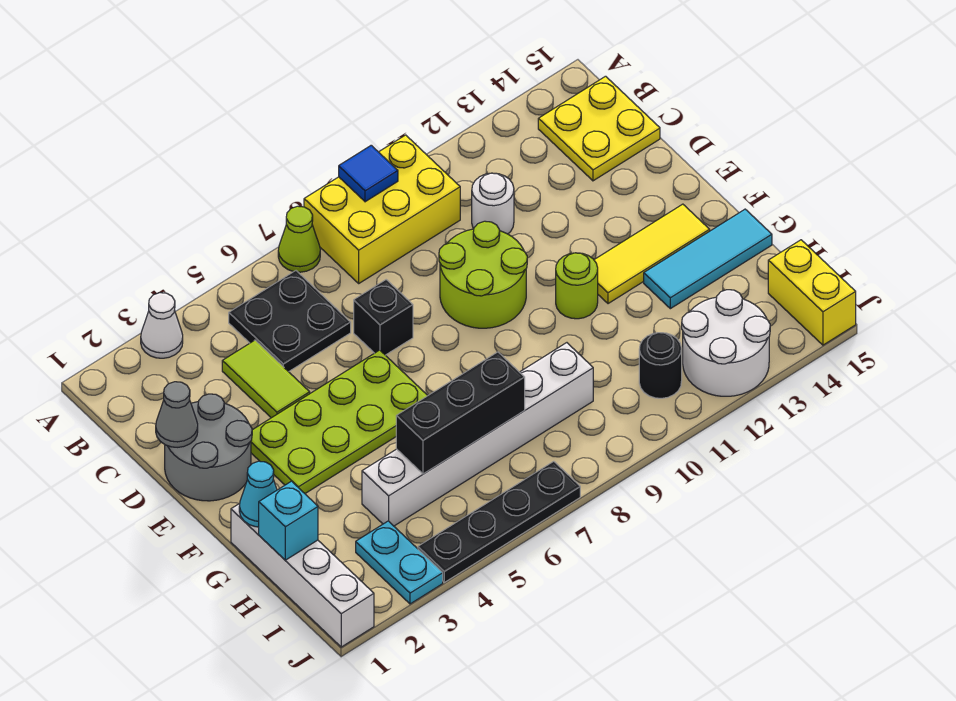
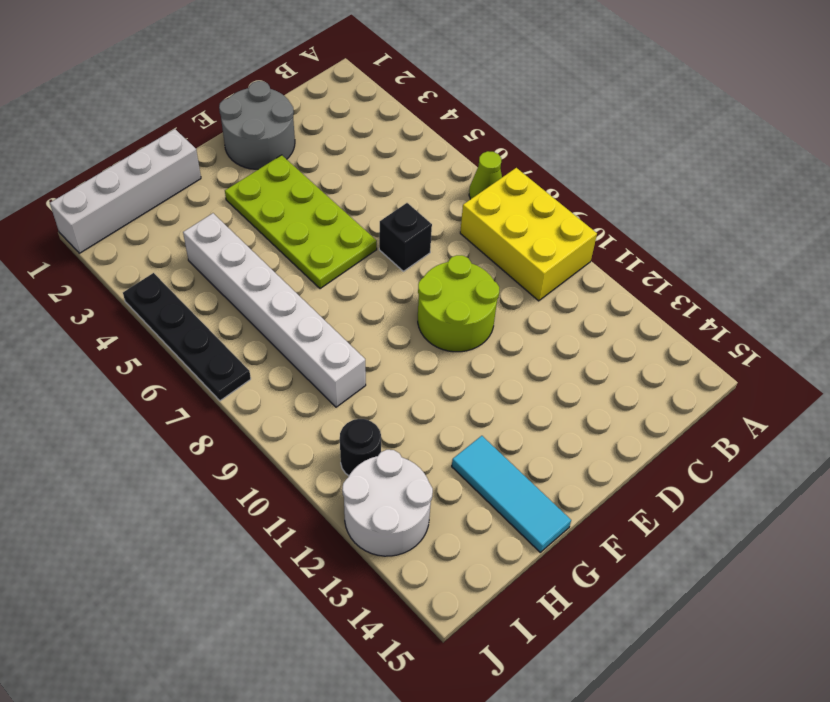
none -> white cone A3 level 1
none -> black plate B5:C6 level 1
none -> yellow plate B14:C15 level 1

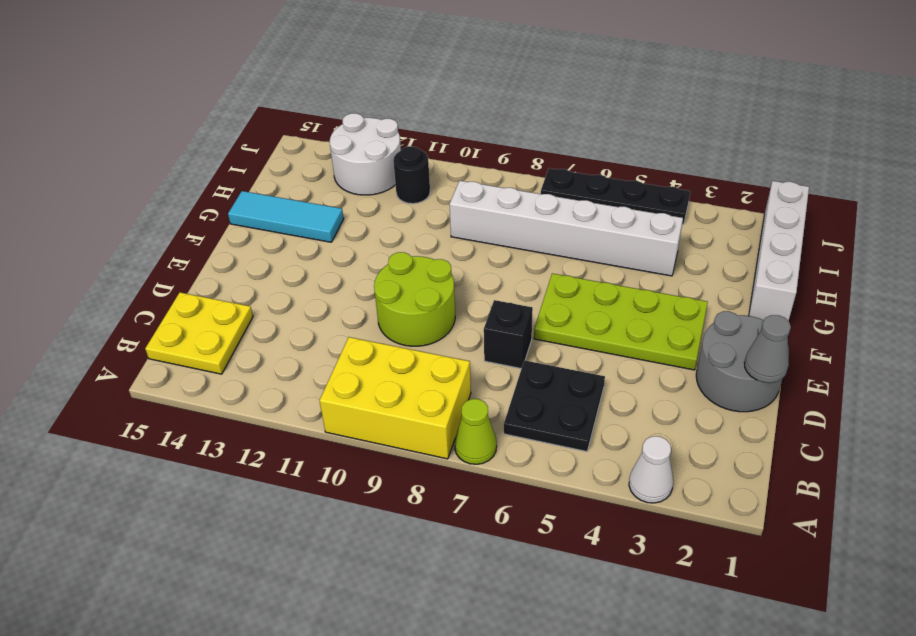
none -> lime tile C4:D4 level 1
none -> white round brick C11 level 1
none -> lime round brick F11 level 1

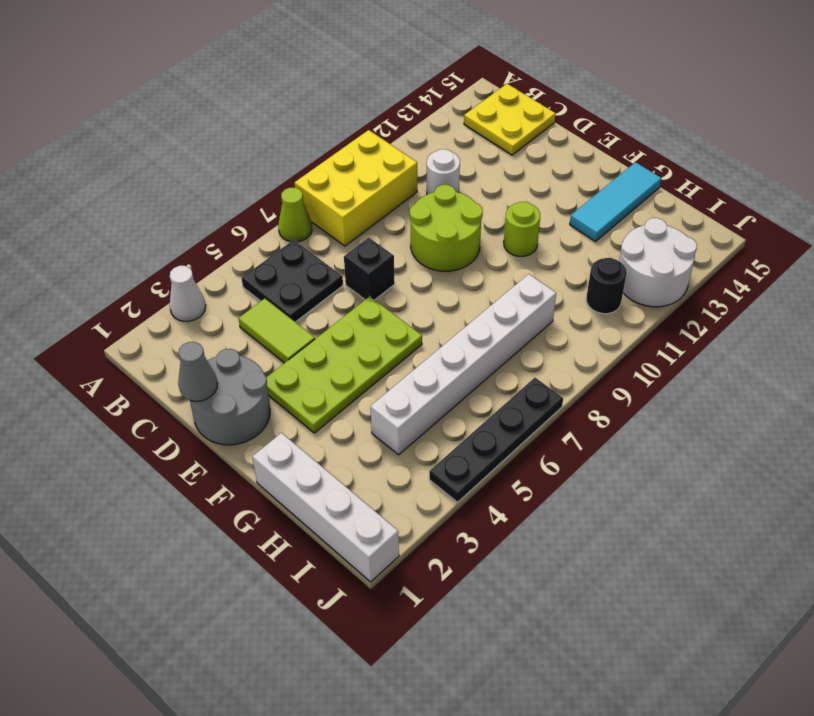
none -> yellow tile F12:F14 level 1
none -> cyan plate I3:J3 level 1
none -> yellow brick I15:J15 level 1

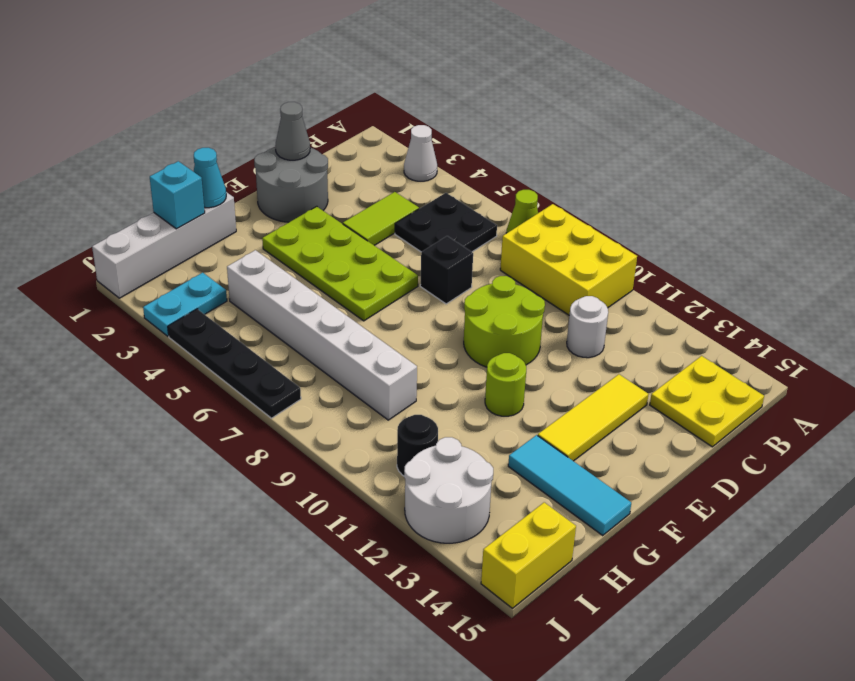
yellow tile D13:F13 level 1 -> yellow tile F12:F14 level 1
none -> blue tile A9 level 2
none -> black brick H5:H7 level 2

